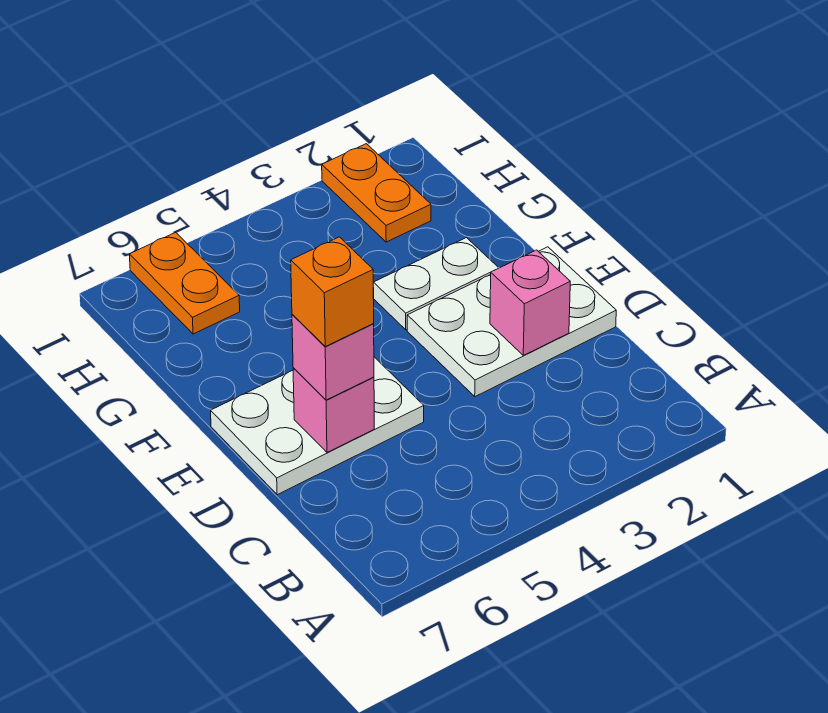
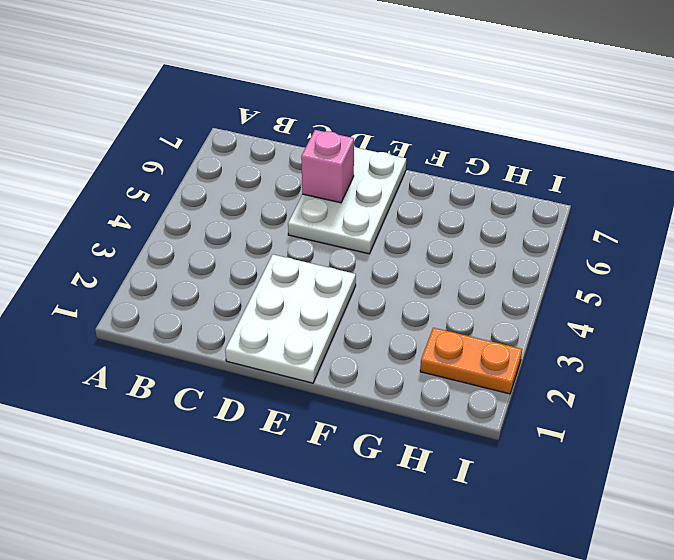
none -> white plate F2:F3 level 1
none -> orange plate H6:I6 level 1

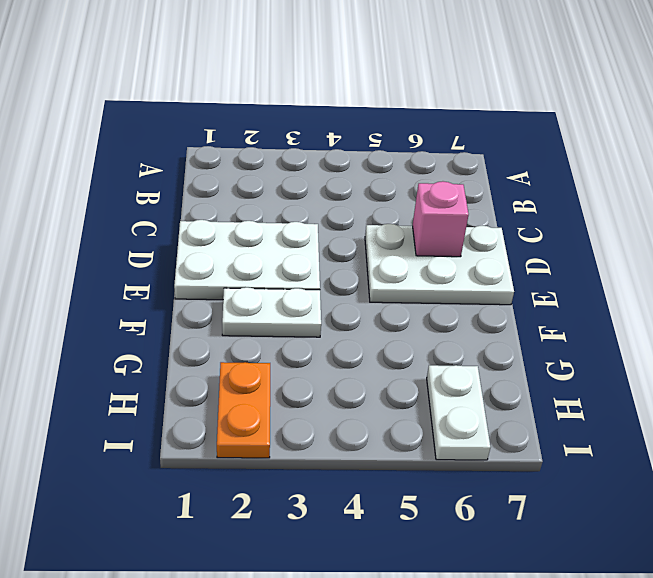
white plate H6:I6 level 1 -> orange plate H6:I6 level 1
none -> pink brick D2 level 2
none -> pink brick D6 level 3

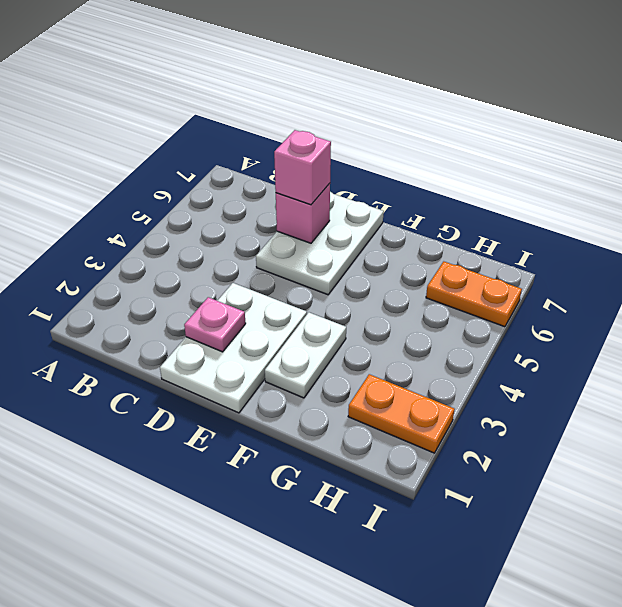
pink plate D2 level 2 -> pink brick D2 level 2
none -> orange brick D6 level 4

